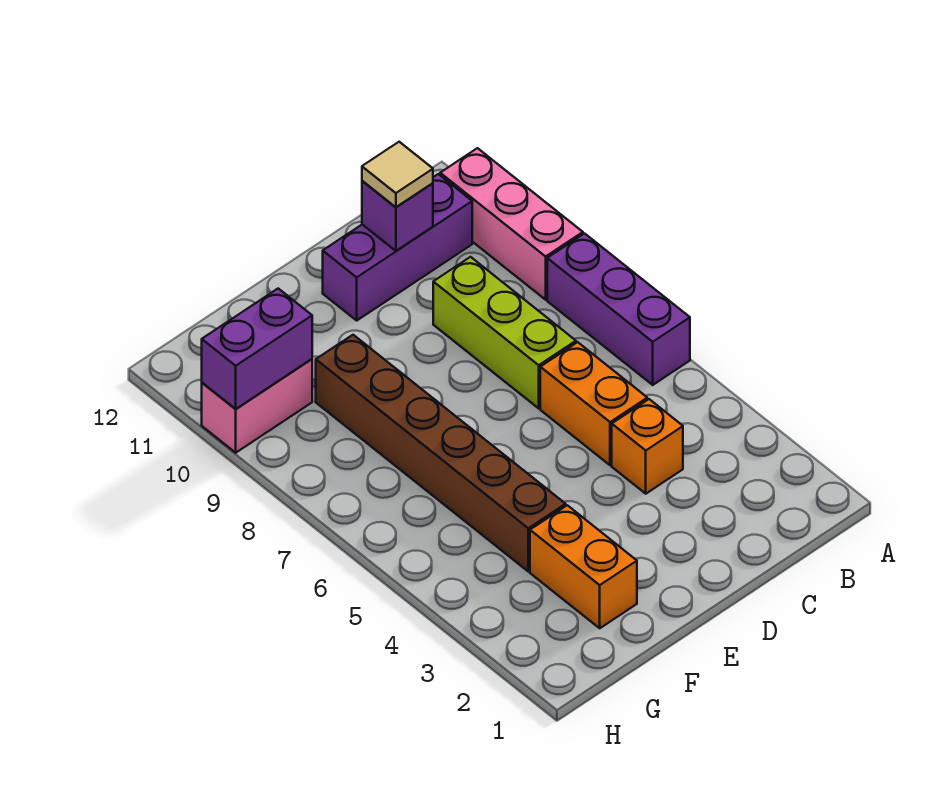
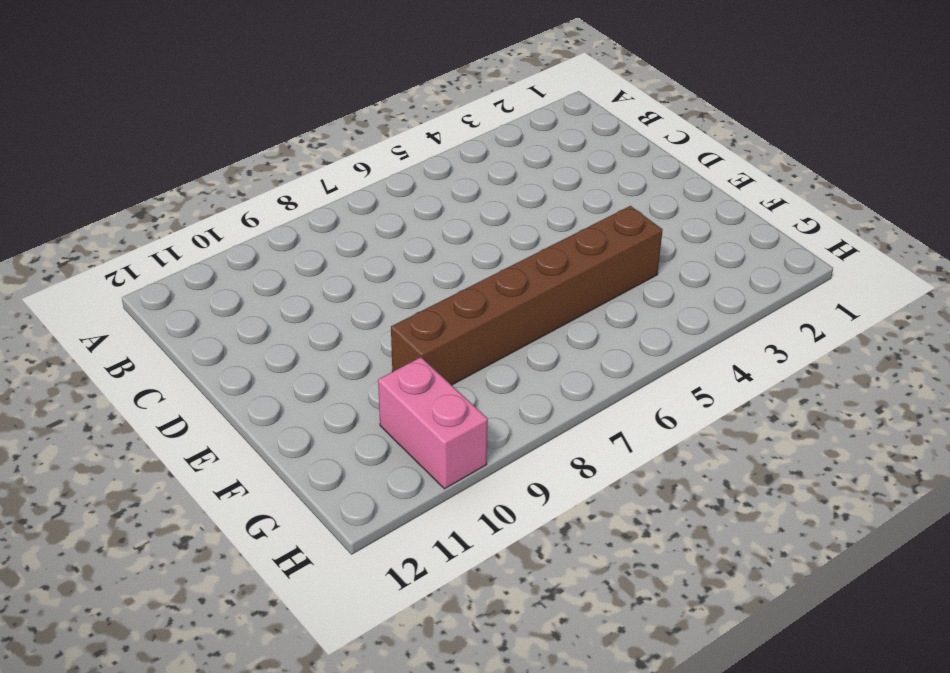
none -> purple brick A6:A8 level 1
none -> pink brick A9:A11 level 1
none -> purple brick B11:D11 level 1

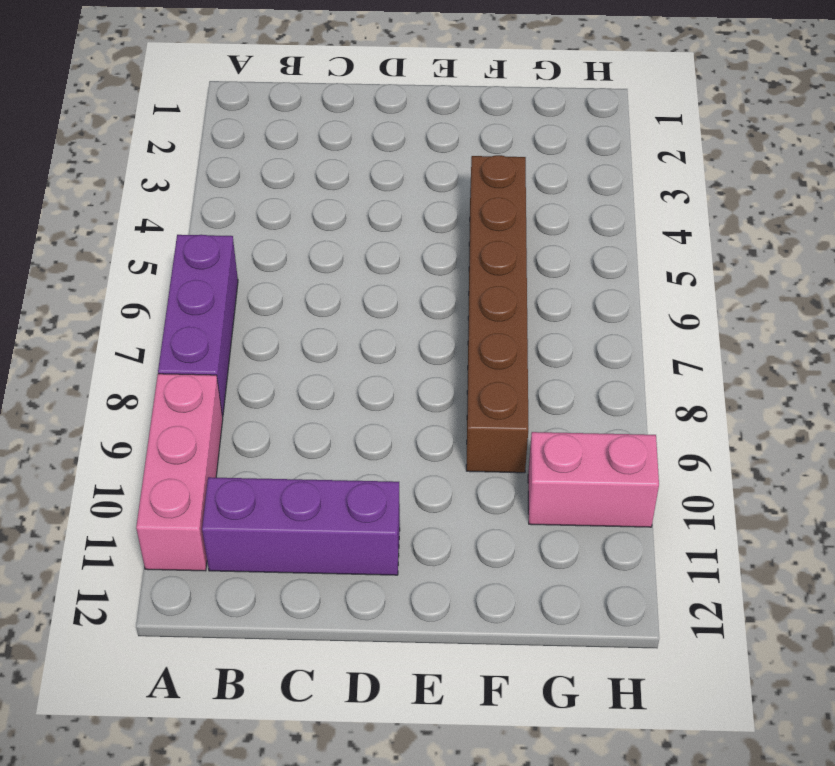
none -> orange brick C4 level 1
none -> orange brick C5:C6 level 1
none -> lime brick C7:C9 level 1

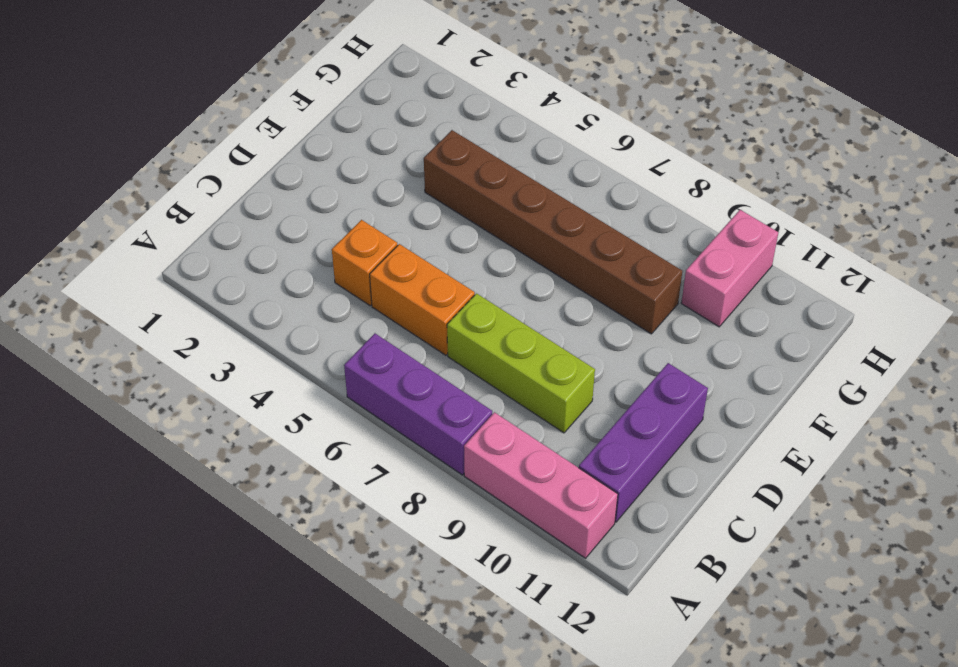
none -> orange brick F2:F3 level 1
none -> purple brick C11 level 2
none -> purple brick G10:H10 level 2

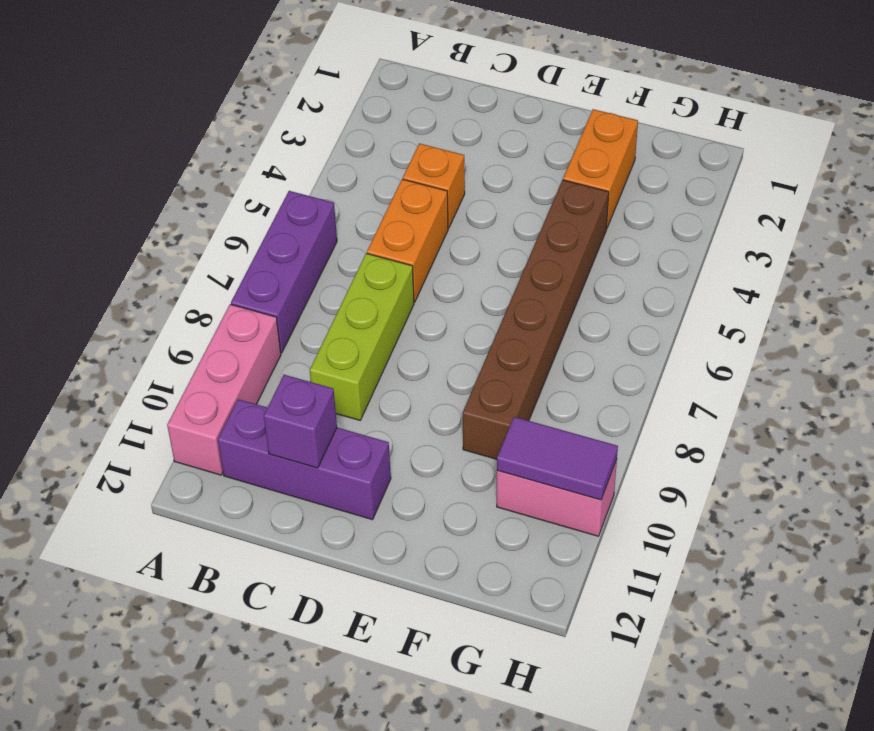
purple tile G10:H10 level 2 -> purple brick G10:H10 level 2
none -> tan tile C11 level 3

